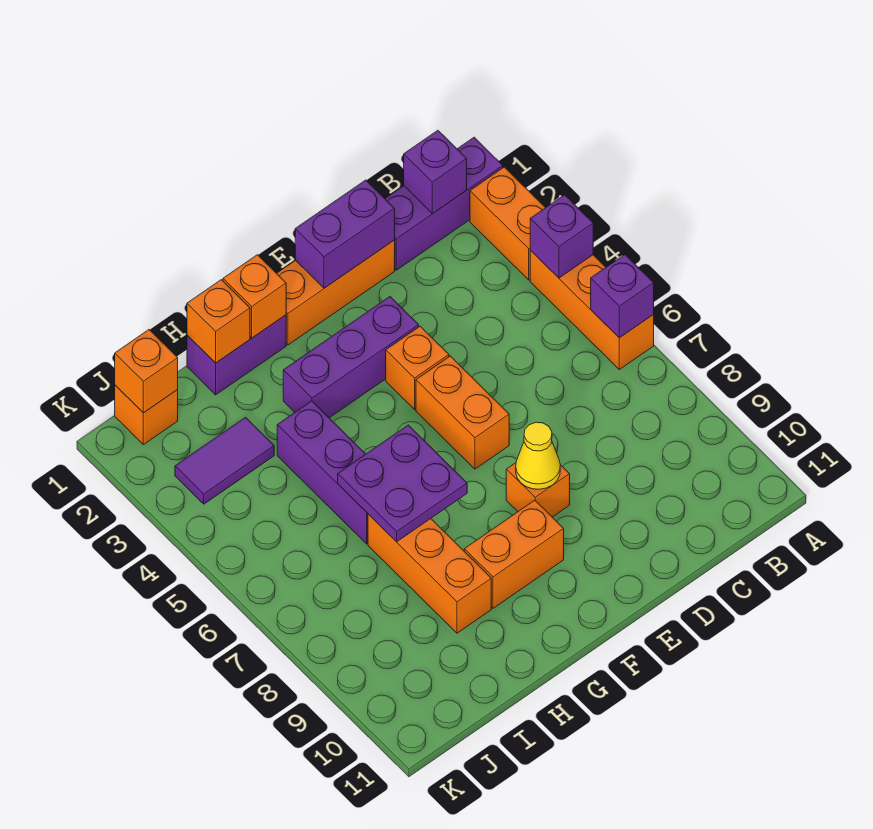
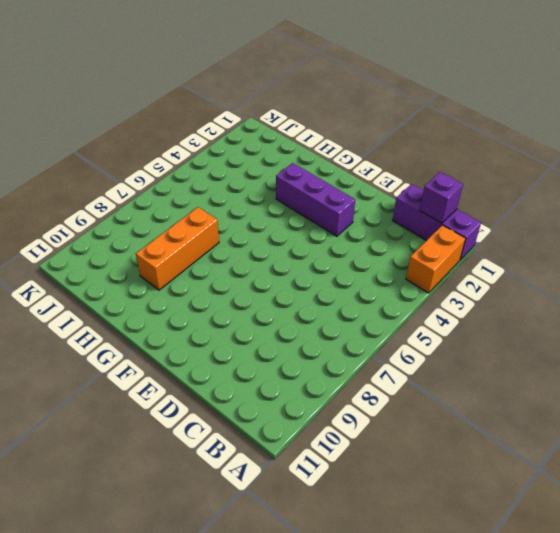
none -> orange brick A4:A6 level 1
none -> orange brick D1:F1 level 1
none -> orange brick E4 level 1

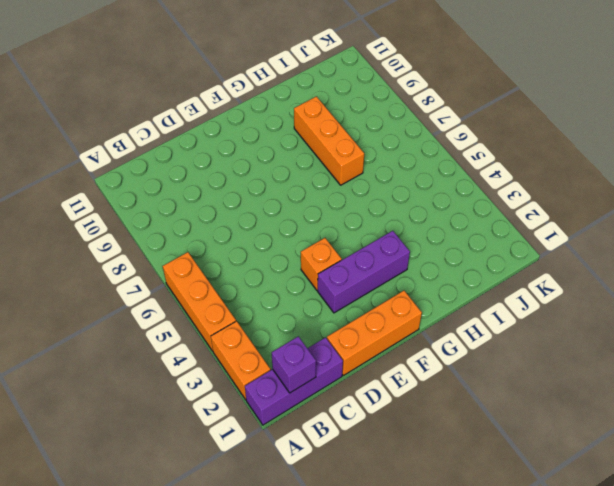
none -> orange brick E5:E6 level 1
none -> orange brick E8 level 1
none -> orange brick F9:G9 level 1

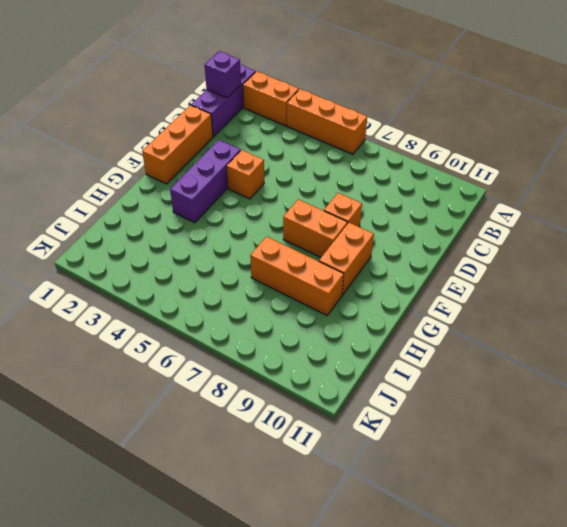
orange brick F7:F8 level 1 -> orange brick E5:E6 level 1
none -> purple brick G1:H1 level 1
none -> purple brick H4:H6 level 1
none -> purple tile I3:J3 level 1

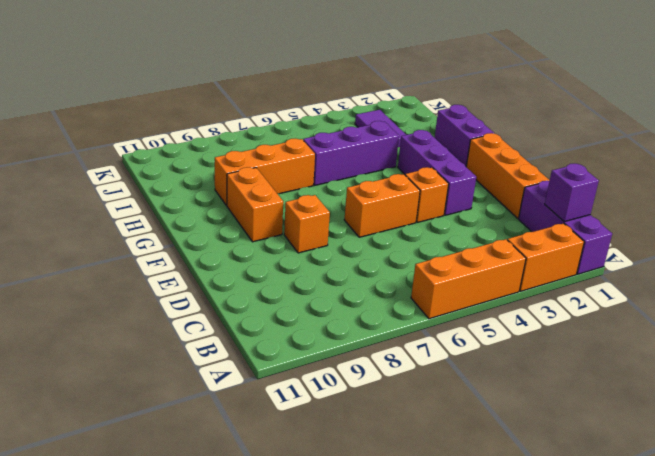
none -> orange brick J1 level 1
none -> purple brick A4 level 2
none -> purple brick A6 level 2

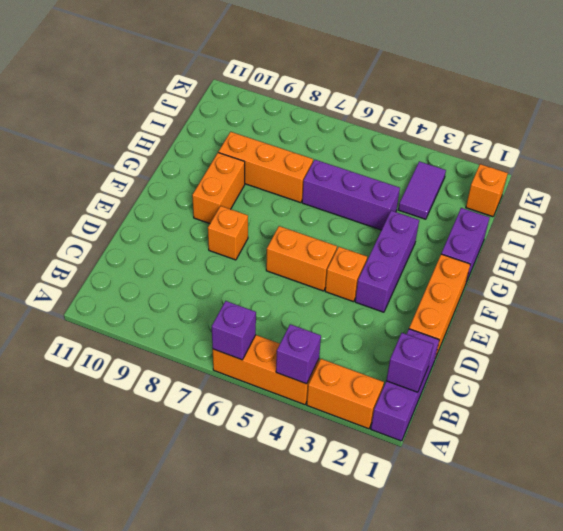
none -> purple brick D1:E1 level 2
none -> yellow cone E8 level 2
none -> orange brick G1 level 2

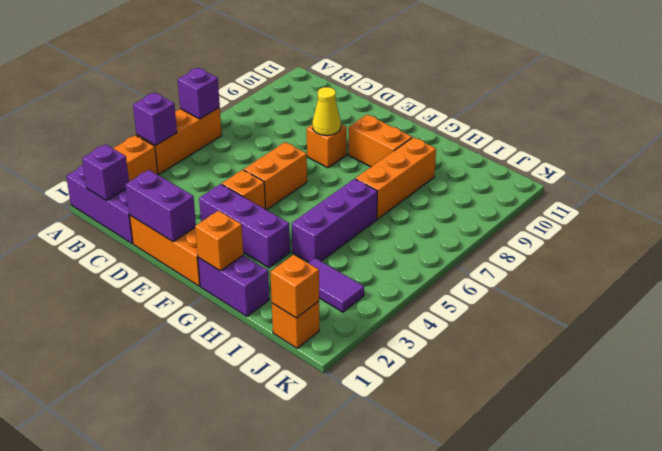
none -> purple plate G6:H7 level 2
none -> orange brick H1 level 2

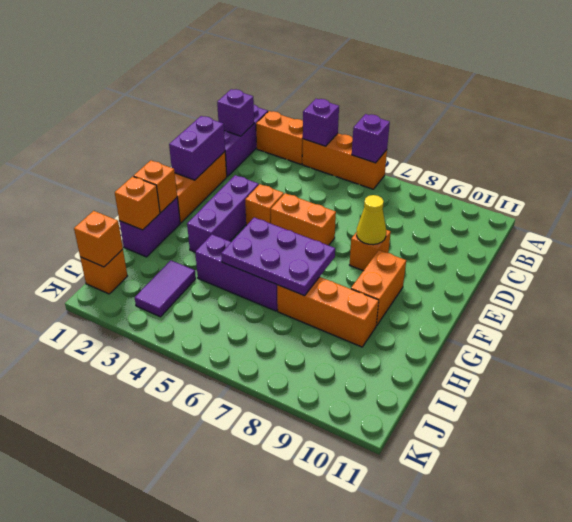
purple plate G5:H7 level 2 -> purple plate G6:H7 level 2

